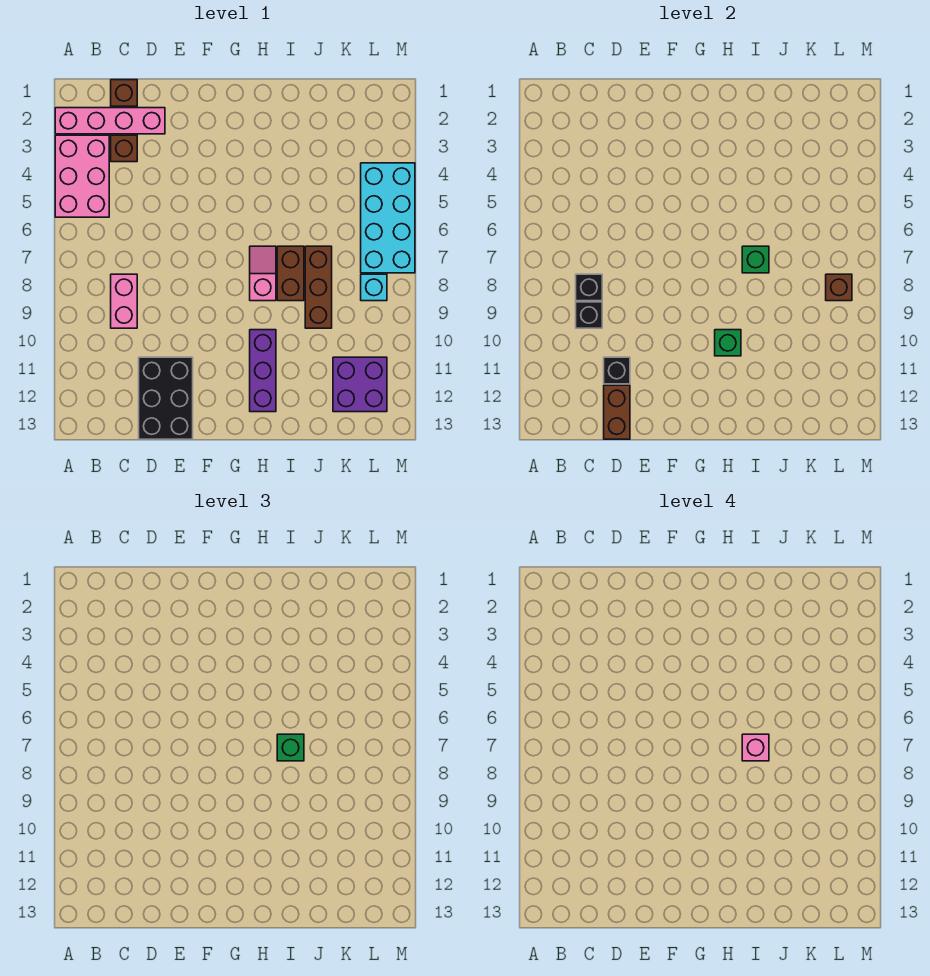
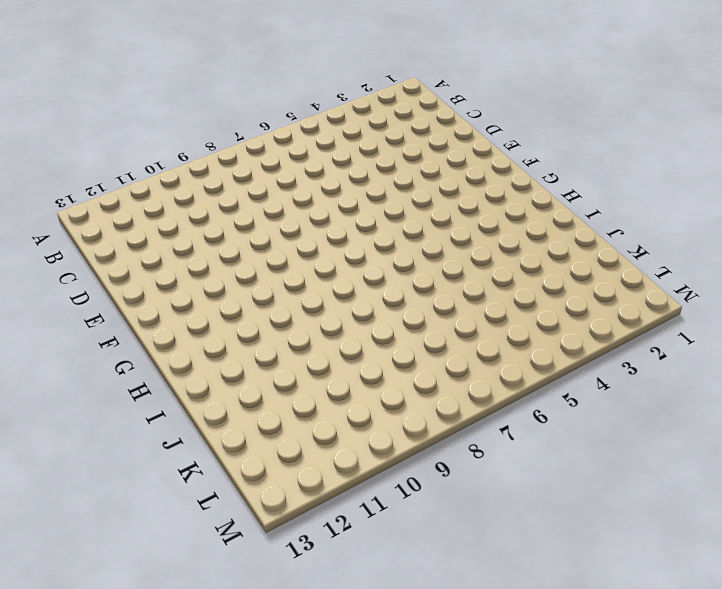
none -> pink brick A2:D2 level 1
none -> pink brick A3:B5 level 1
none -> brown brick C1 level 1

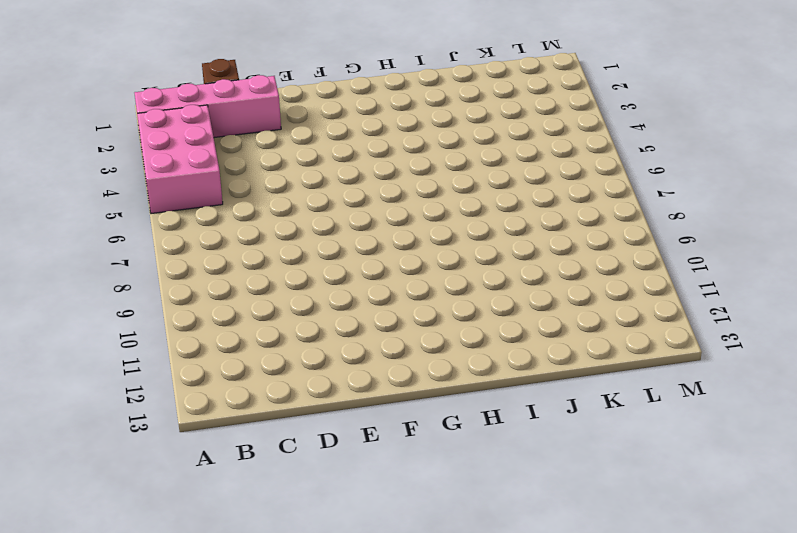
none -> brown brick C3 level 1
none -> pink brick C8:C9 level 1
none -> black brick D11:E13 level 1

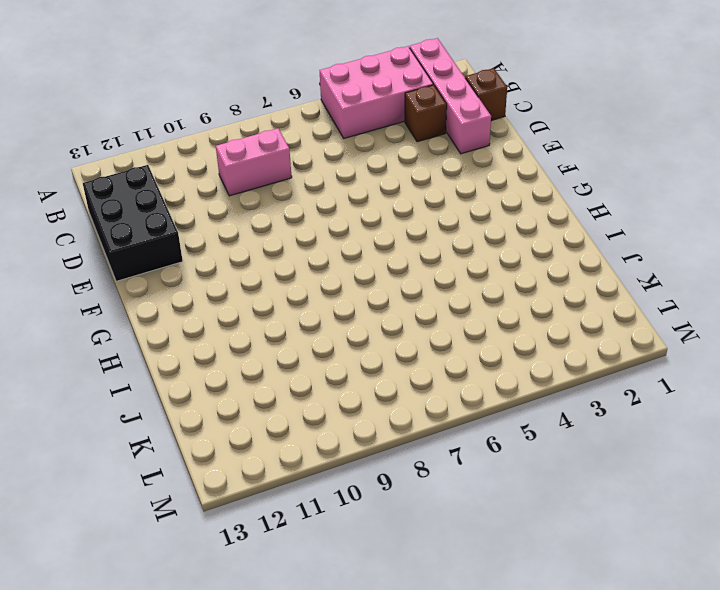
black brick C12:E13 level 1 -> black brick D11:E13 level 1
none -> pink slope H7:H8 level 1 top 8
none -> purple brick H10:H12 level 1
none -> brown brick I7:I8 level 1

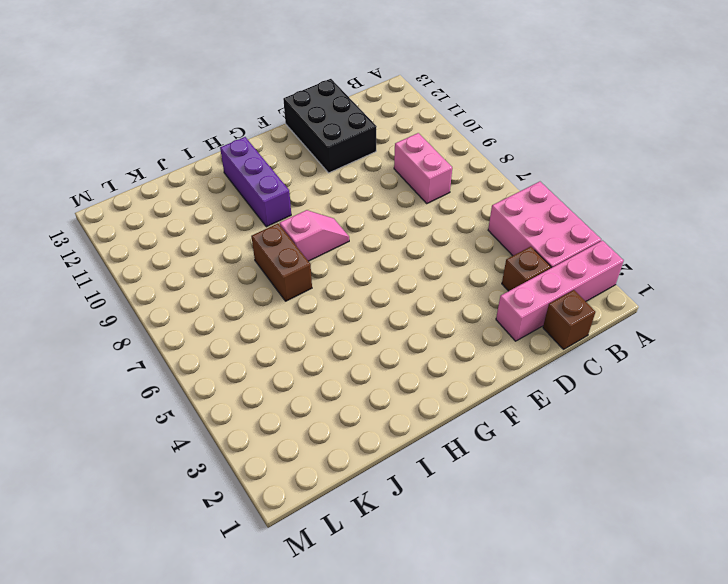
pink slope G8:H8 level 1 top H -> pink slope H7:H8 level 1 top 8
none -> brown brick J7:J9 level 1
none -> purple brick K11:L12 level 1
none -> cyan brick L4:M7 level 1

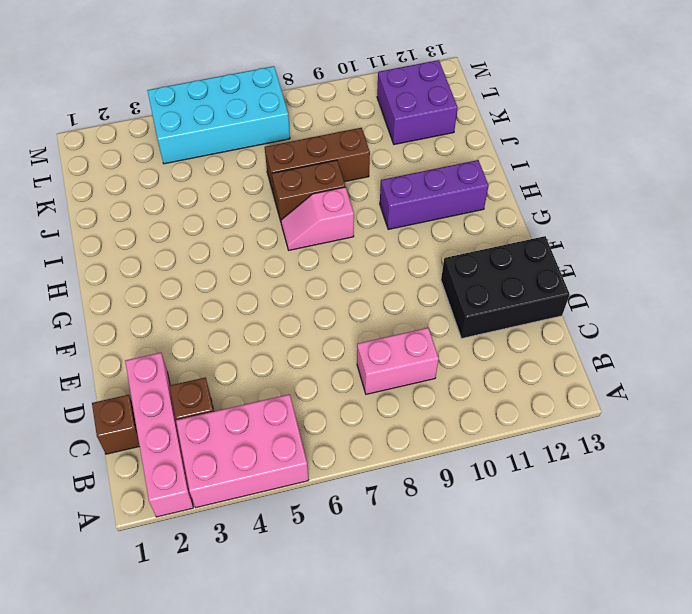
none -> cyan brick L8 level 1
none -> black brick C8 level 2
none -> black brick C9 level 2

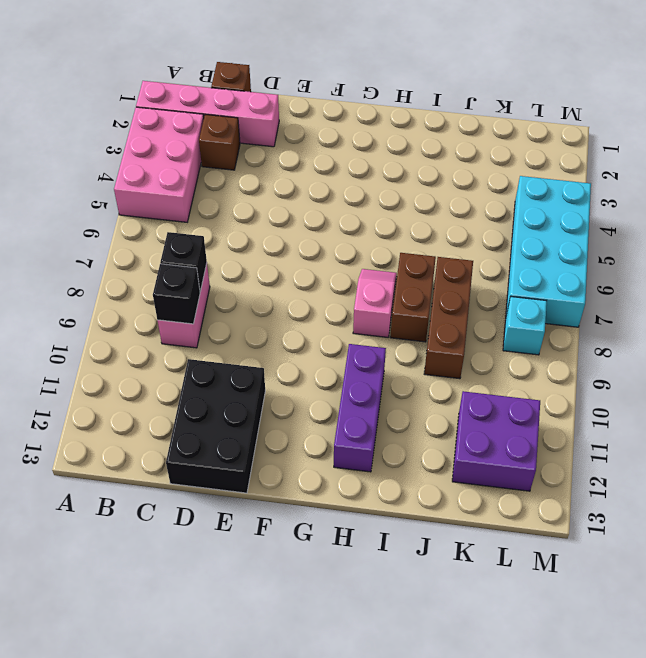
none -> black brick D11 level 2
none -> brown brick D12:D13 level 2
none -> green brick H10 level 2

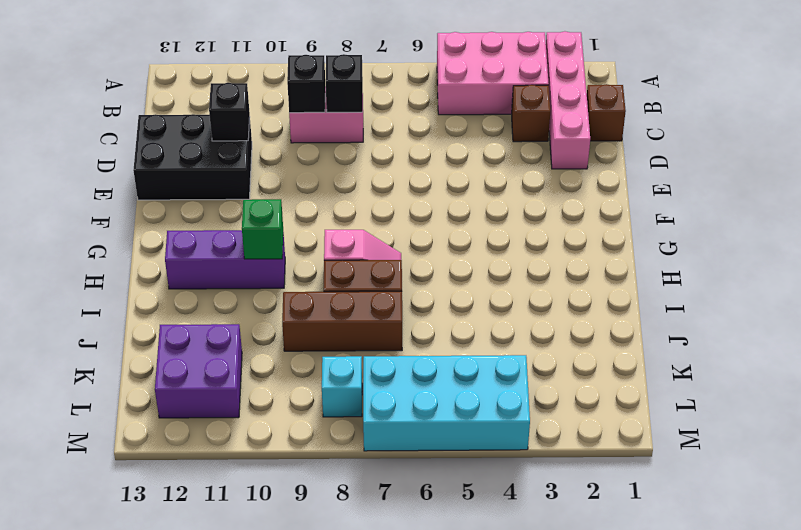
none -> brown brick D12:D13 level 2
none -> green brick I7 level 2
none -> brown brick L8 level 2

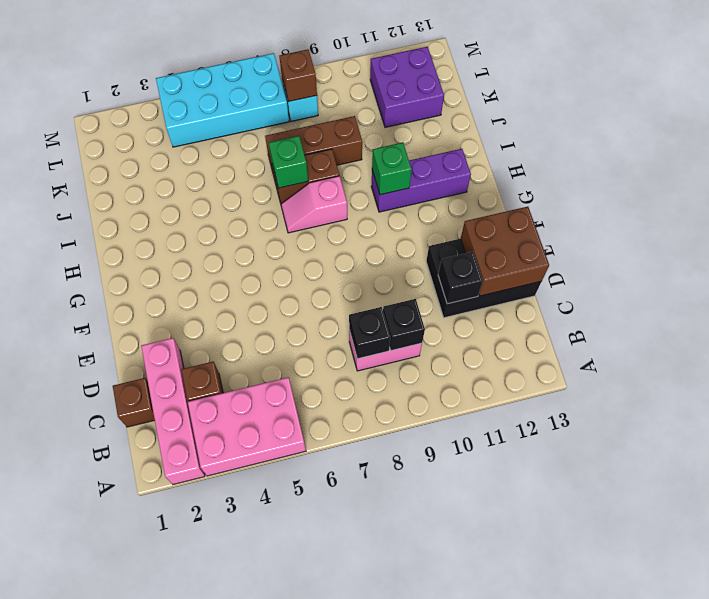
brown brick D12:E13 level 2 -> brown brick D12:D13 level 2
none -> green brick I7 level 3
none -> pink brick I7 level 4

